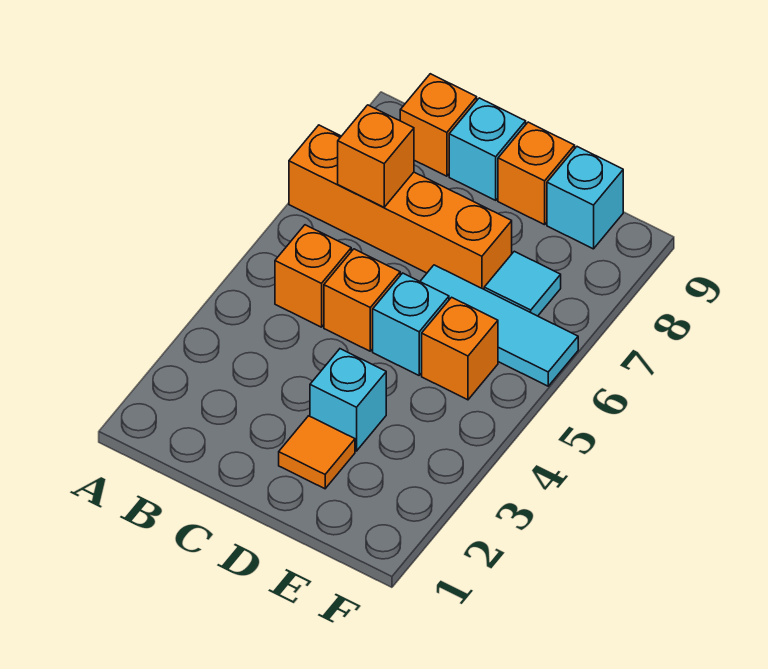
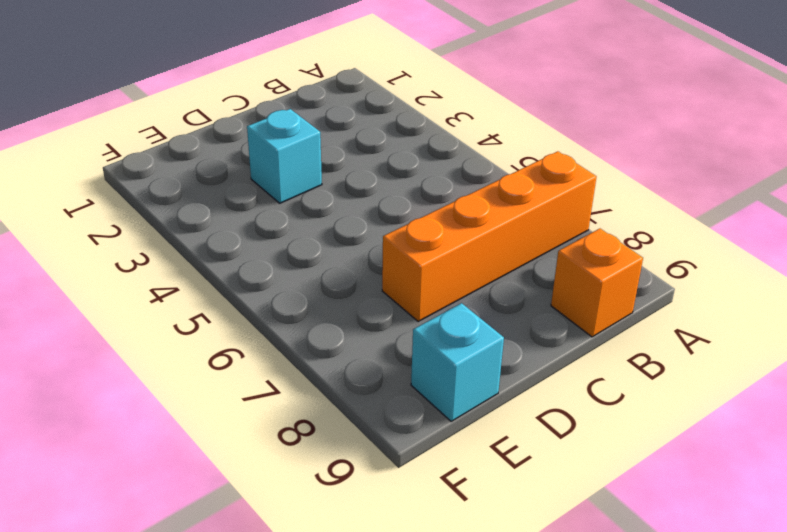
none -> orange brick B5 level 1
none -> orange brick C5 level 1
none -> cyan brick C9 level 1

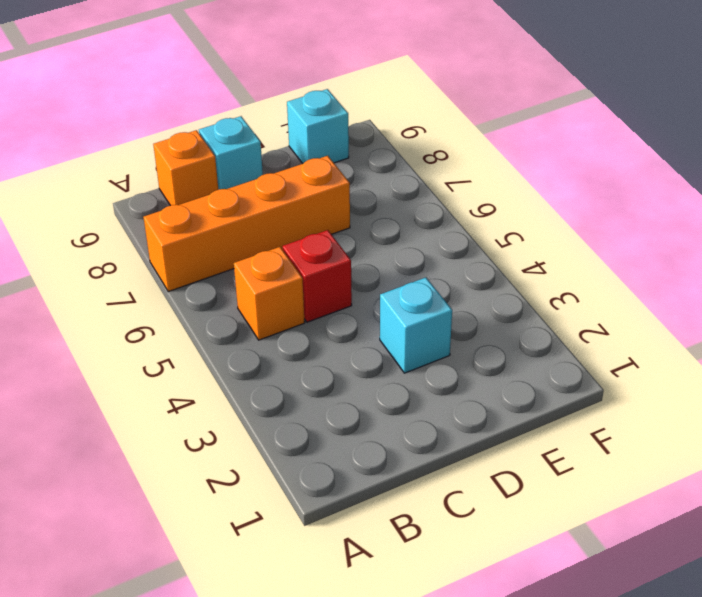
red brick C5 level 1 -> orange brick C5 level 1
none -> orange tile D2 level 1
none -> cyan brick D5 level 1
none -> cyan tile D6:F6 level 1

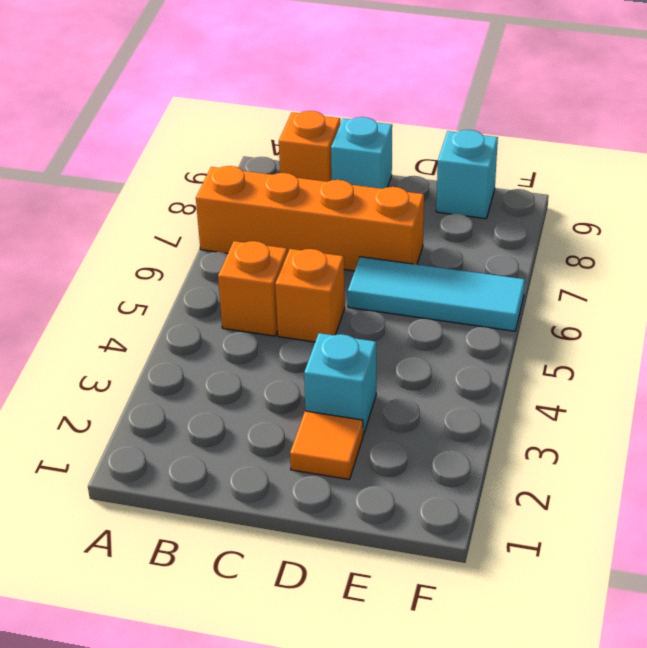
none -> cyan brick D5 level 1
none -> orange brick D9 level 1
none -> orange brick E5 level 1

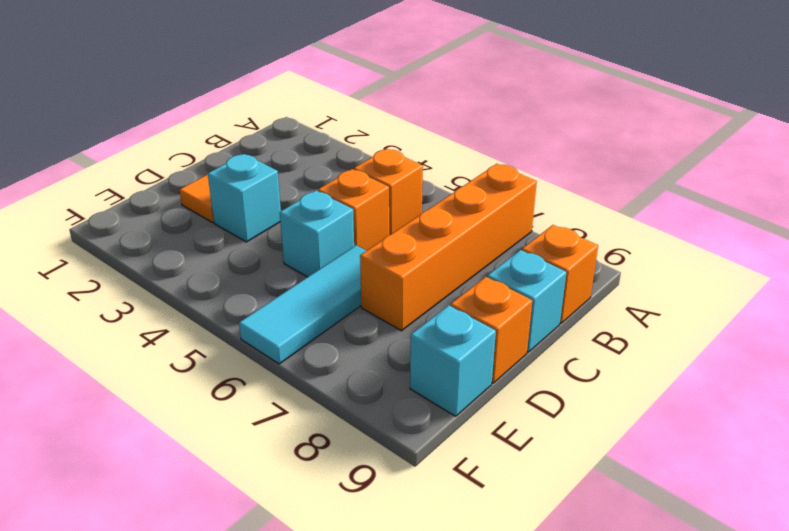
none -> orange brick E5 level 1
none -> cyan tile E7 level 1
none -> orange brick B7 level 2

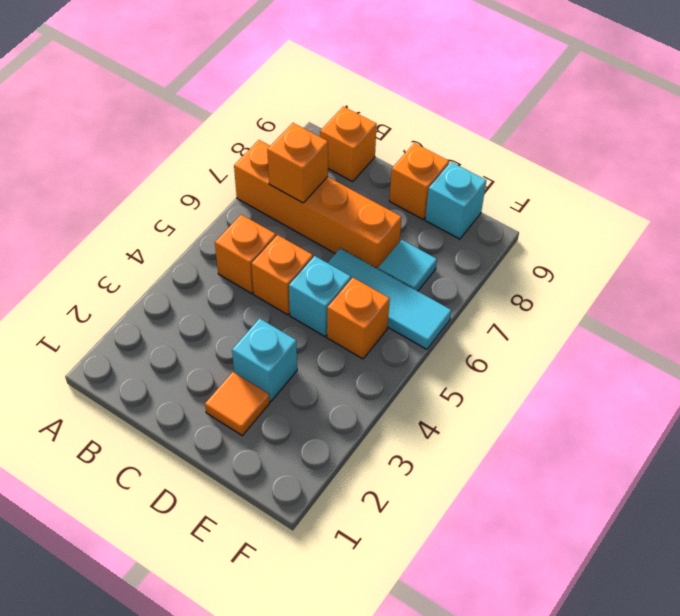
none -> cyan brick C9 level 1

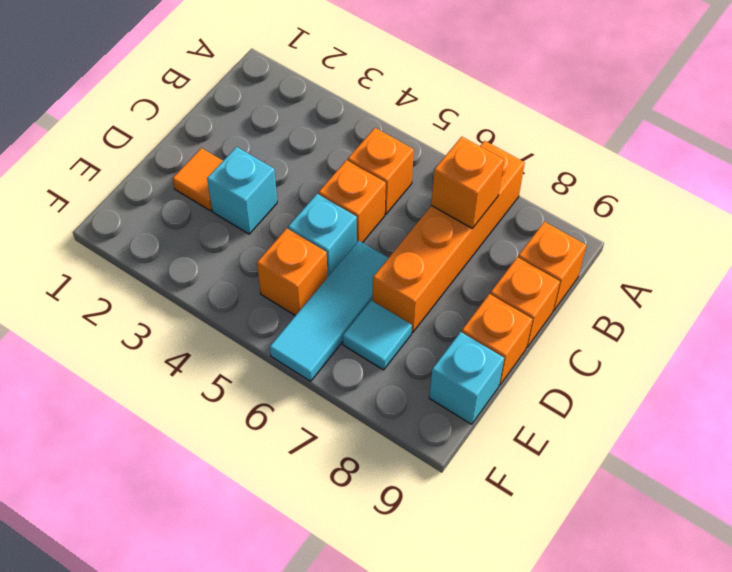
orange brick C9 level 1 -> cyan brick C9 level 1

